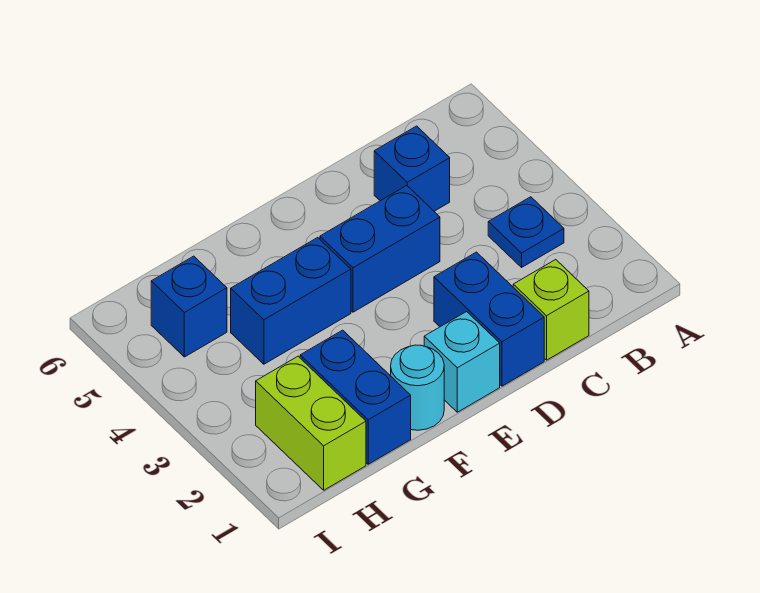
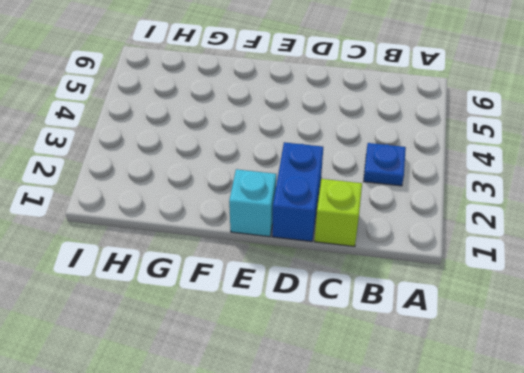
none -> blue brick C5 level 1
none -> blue brick D4:E4 level 1

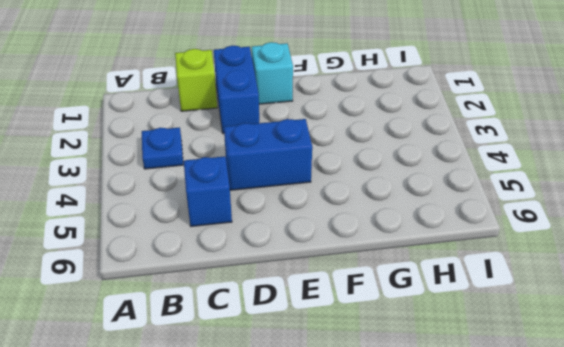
none -> cyan round brick F1 level 1
none -> blue brick F4:G4 level 1

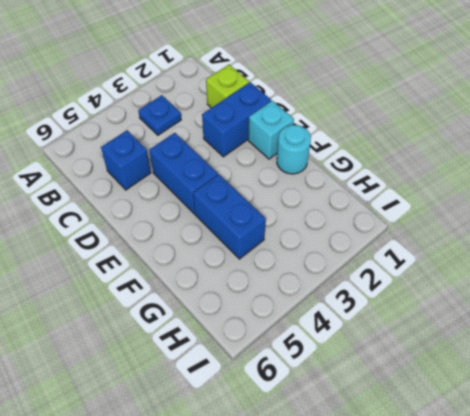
none -> blue brick G1:G2 level 1
none -> lime brick H1:H2 level 1

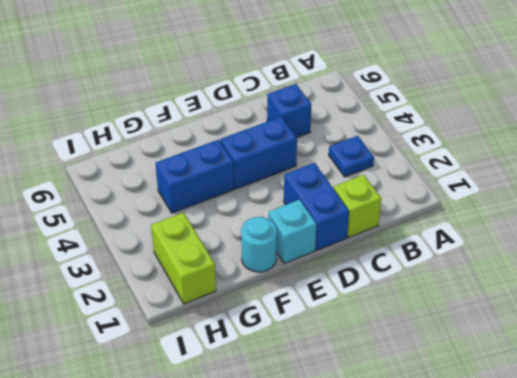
none -> blue brick G1:G2 level 1
none -> blue brick H5 level 1

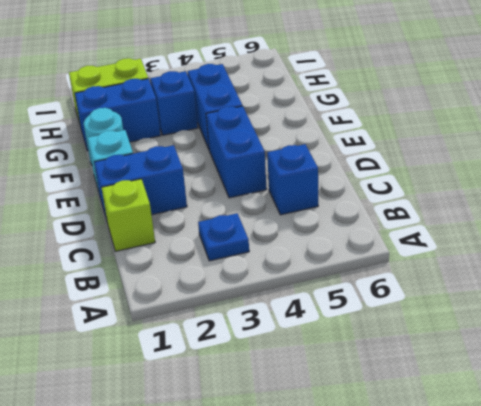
blue brick G3 level 1 -> blue brick H5 level 1

